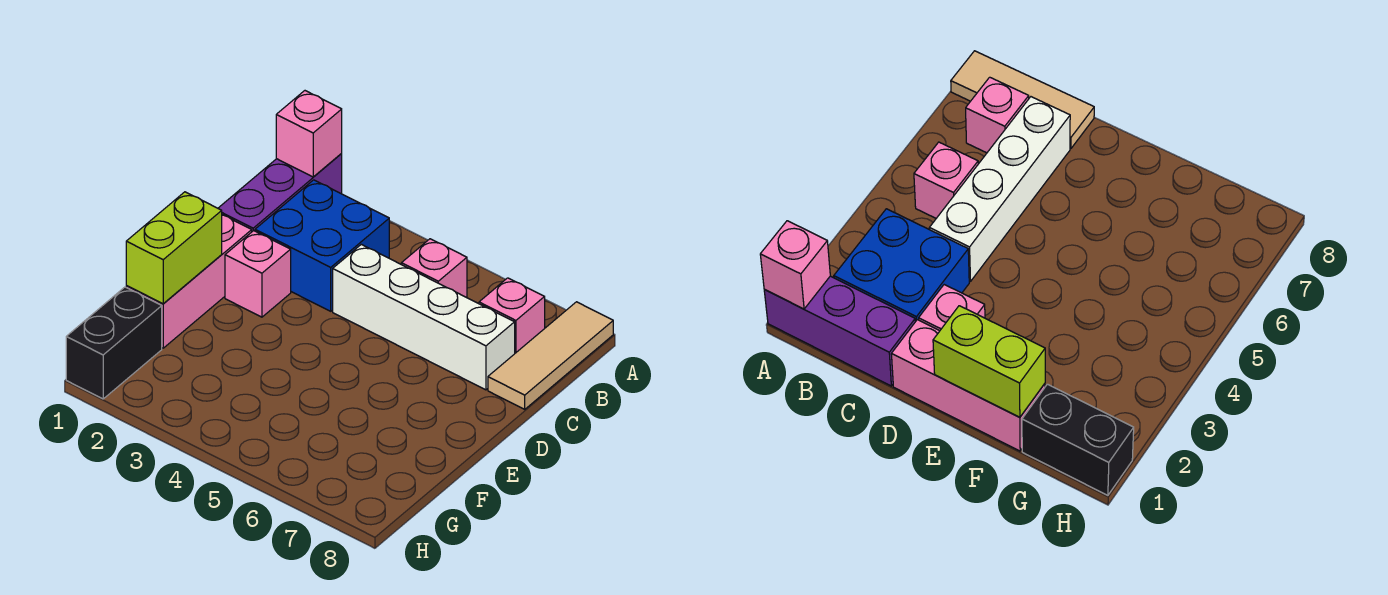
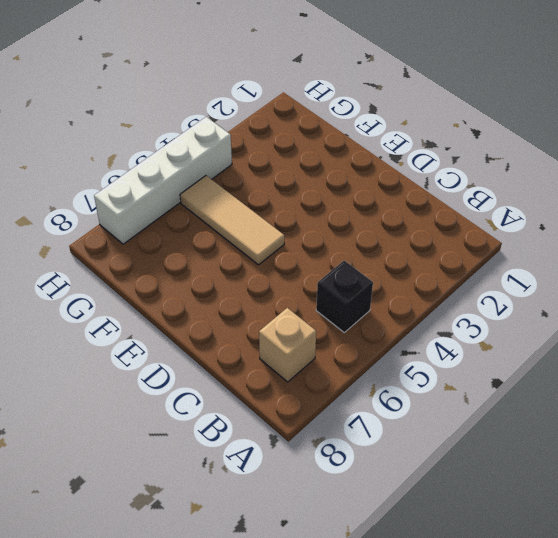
black brick B5 level 1 -> pink brick B5 level 1
tan brick B7 level 1 -> pink brick B7 level 1
tan tile E5:G5 level 1 -> tan tile A8:C8 level 1
white brick H4:H7 level 1 -> white brick C4:C7 level 1
none -> purple brick A1:C1 level 1
none -> blue brick B2:C3 level 1

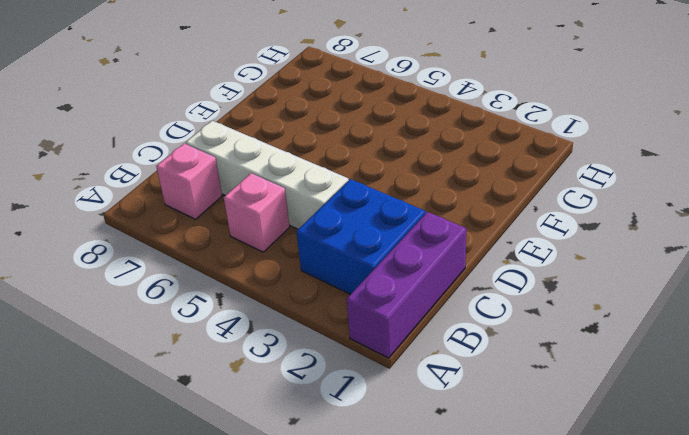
none -> tan tile A8:C8 level 1
none -> pink brick D1:F1 level 1

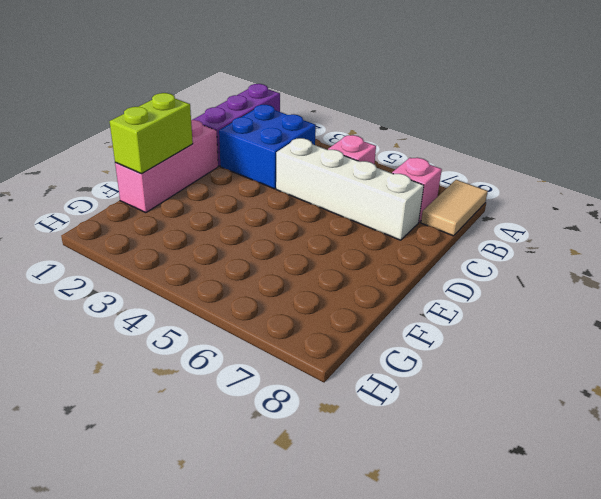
tan tile A8:B8 level 1 -> tan tile A8:C8 level 1
none -> pink brick D2 level 1
none -> black brick G1:H1 level 1

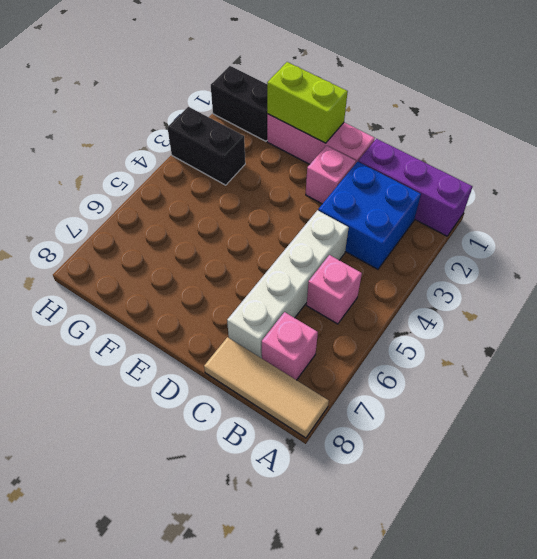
black brick G3:H3 level 1 -> none
none -> pink brick A1 level 2

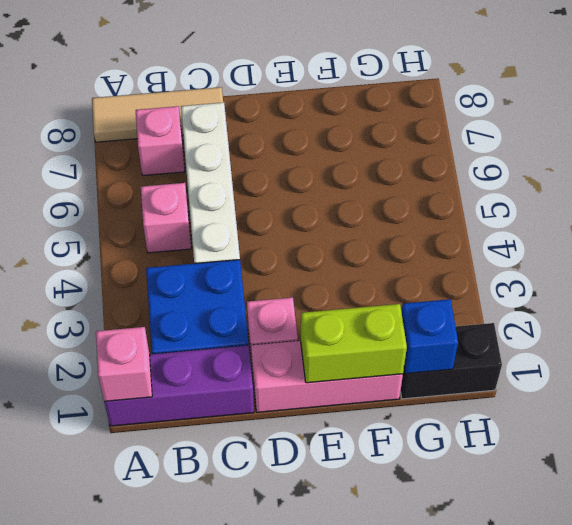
blue brick G1 level 2 -> none

